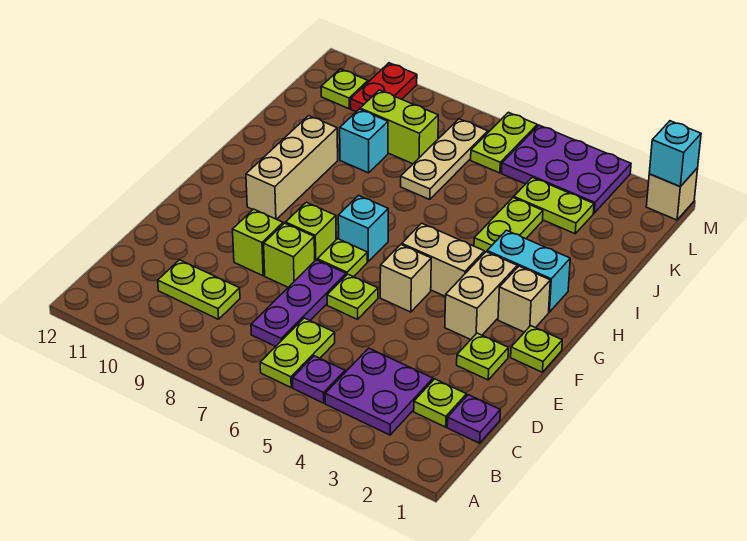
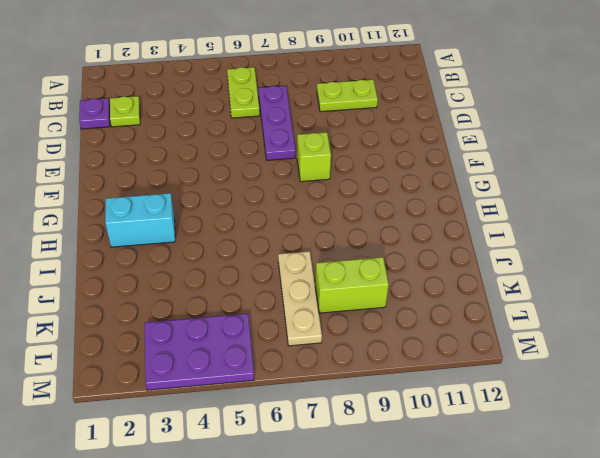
none -> purple plate B3:C4 level 1
none -> purple plate B5 level 1
none -> lime plate E2 level 1
none -> lime plate E6 level 1

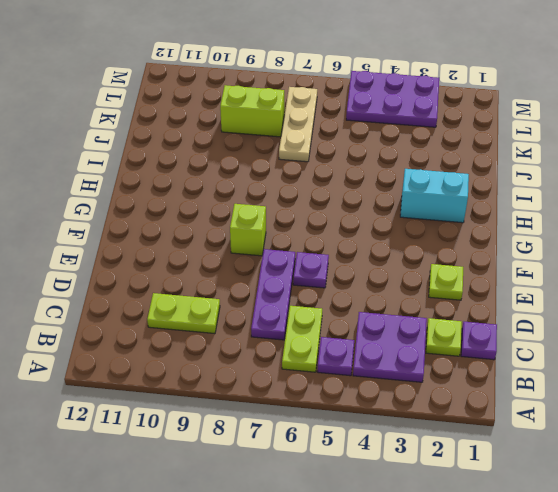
purple plate E6 level 1 -> lime plate E6 level 1
none -> lime brick E8 level 1
none -> lime brick E9 level 1
none -> lime plate F1 level 1
none -> tan brick F3:G3 level 1

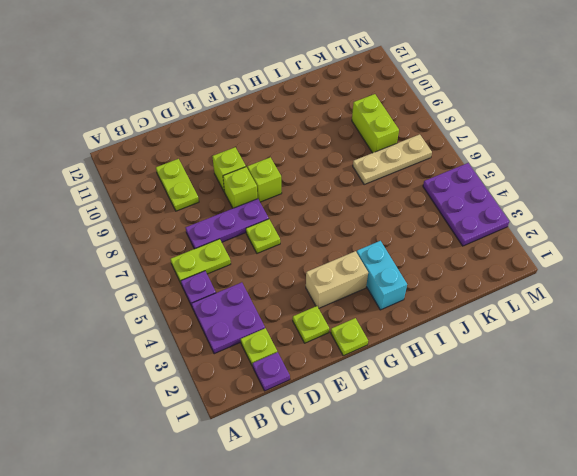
none -> tan brick F5 level 1
none -> lime plate F7 level 1
none -> tan brick G2 level 1
none -> tan brick G4:G5 level 1

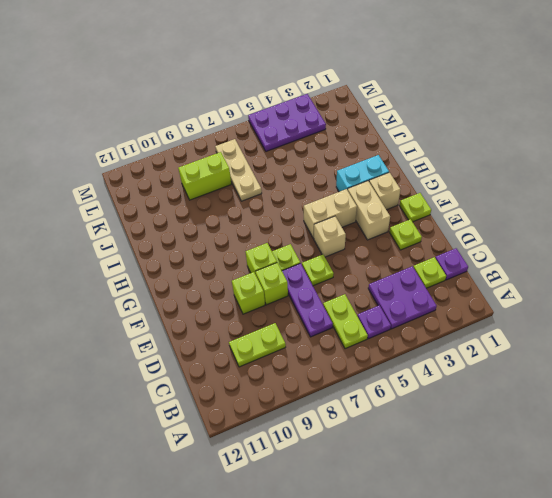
none -> cyan brick G7 level 1
none -> tan brick G10:I10 level 1
none -> lime plate I4:J4 level 1
none -> cyan brick J9 level 1

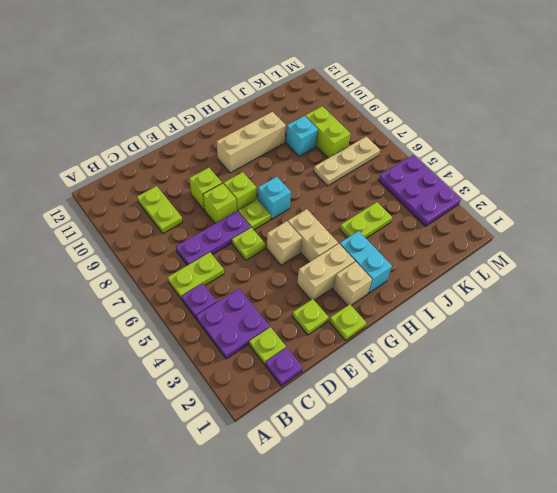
none -> lime plate K3:K4 level 1
none -> lime plate L6:M6 level 1
none -> red plate L10:M10 level 1
none -> lime plate L11 level 1

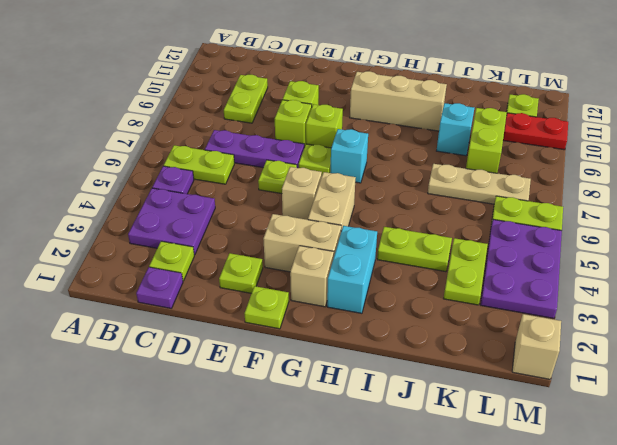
none -> cyan brick M1 level 2

